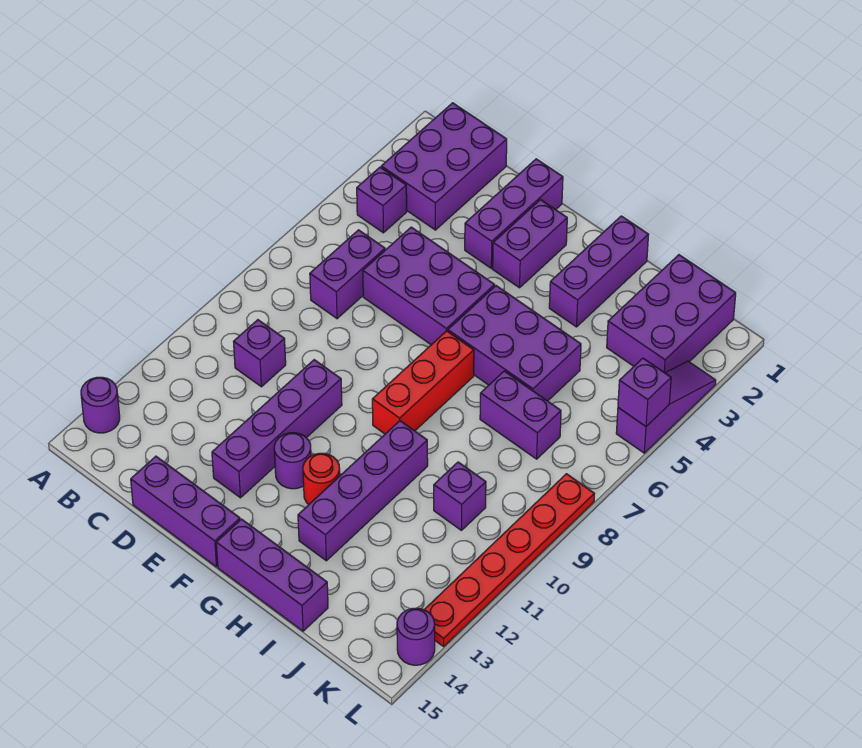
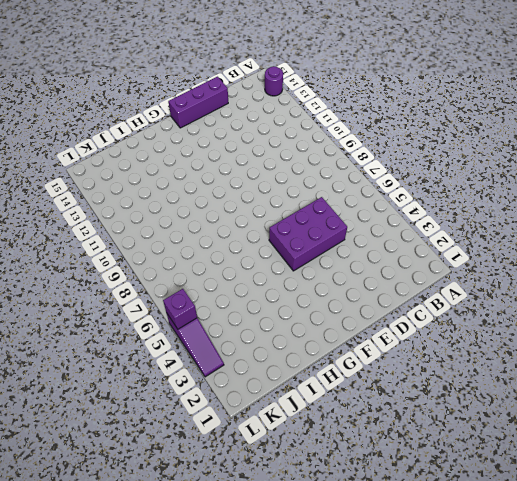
none -> purple brick B1:C3 level 1
none -> purple brick B4 level 1
none -> purple brick C6:C7 level 1

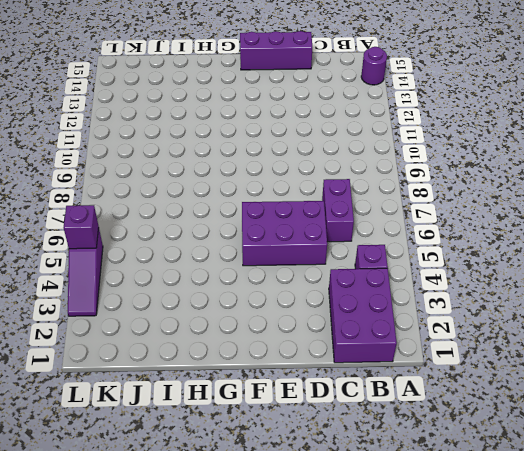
none -> purple brick C10 level 1
none -> purple brick E1:E3 level 1
none -> purple brick E10:E13 level 1

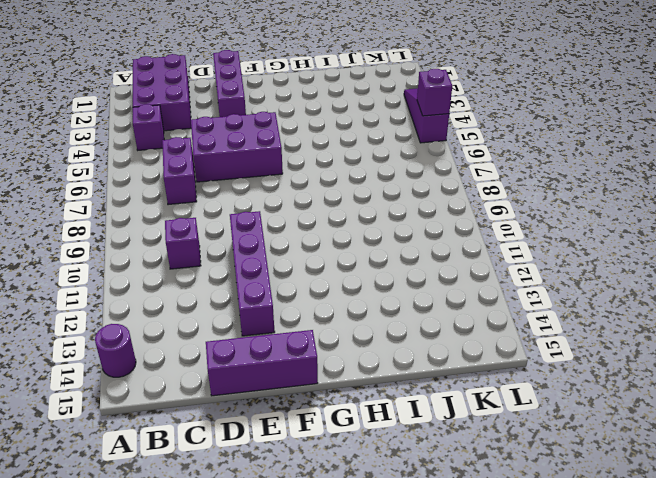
none -> purple brick F2:F3 level 1
none -> purple round brick F12 level 1
none -> purple brick G5:I6 level 1

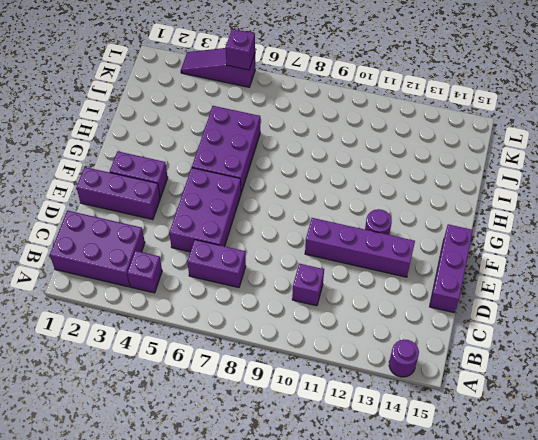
none -> red brick G7:G9 level 1
none -> red round brick G12 level 1
none -> purple brick G15:I15 level 1

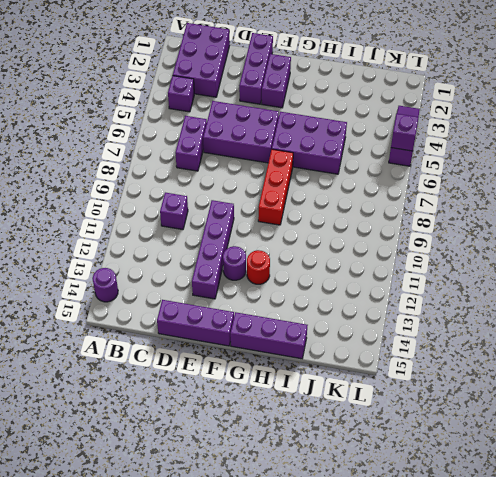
none -> purple brick H1:H3 level 1
none -> purple brick H10:H13 level 1
none -> purple brick I7:J7 level 1

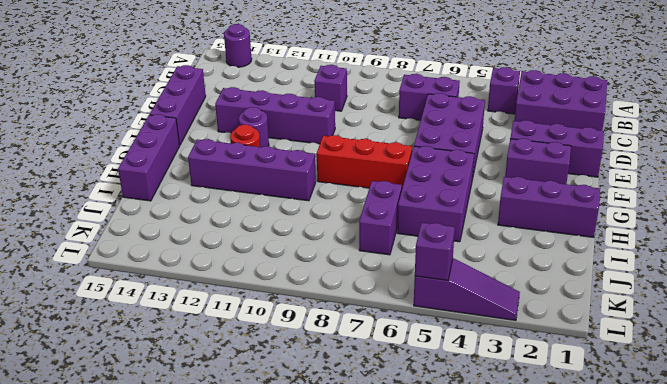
none -> purple brick J1:K3 level 1
none -> purple brick J10 level 1
none -> red plate L8:L13 level 1

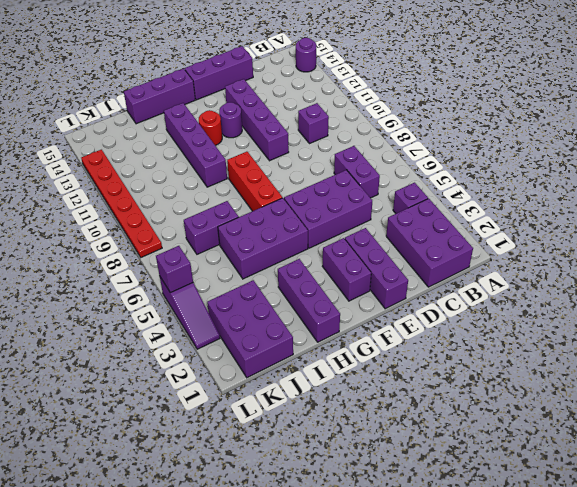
none -> purple brick J10 level 1
none -> purple round brick L14 level 1

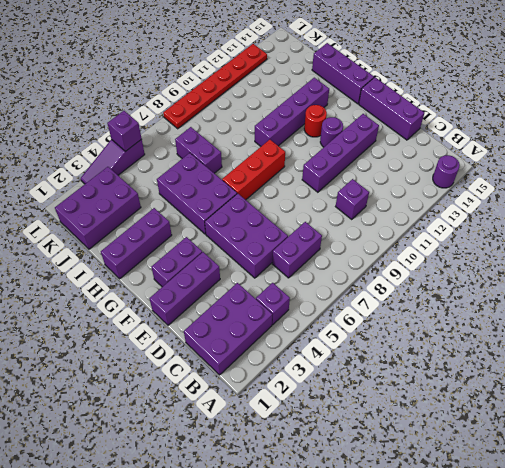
none -> purple brick J10 level 1
none -> purple round brick L14 level 1

